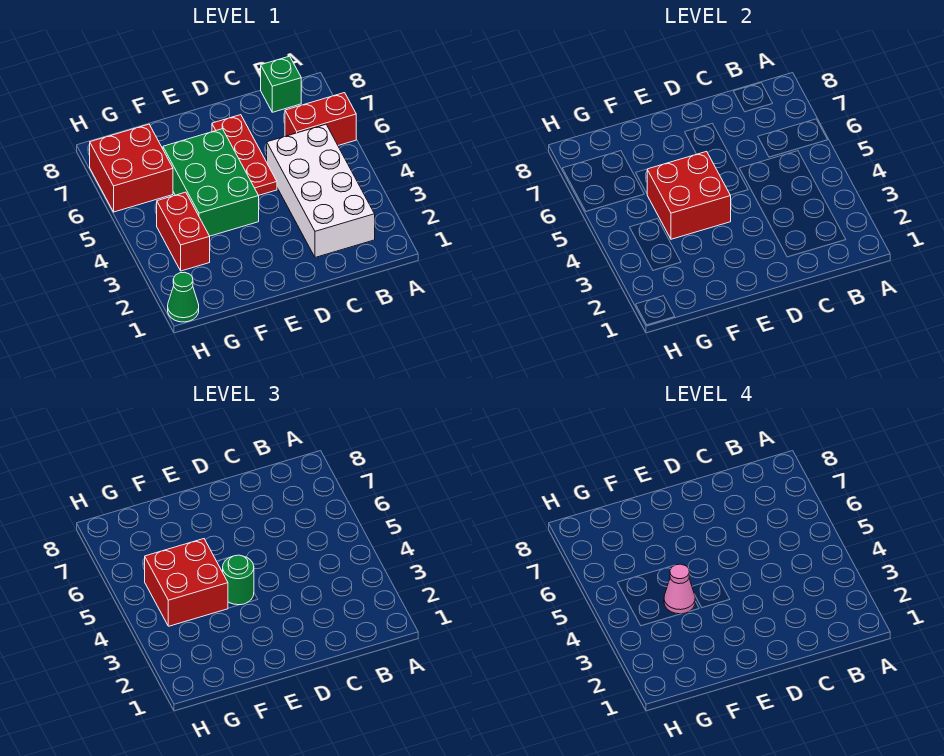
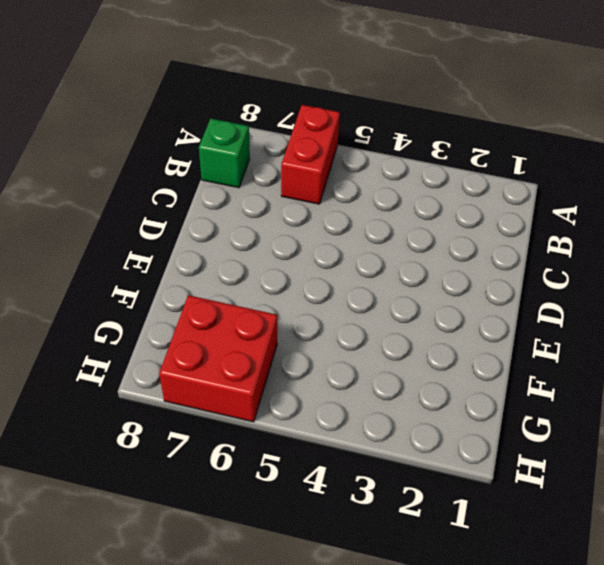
none -> white brick B2:C5 level 1
none -> red plate D5:D7 level 1
none -> green brick E4:F6 level 1

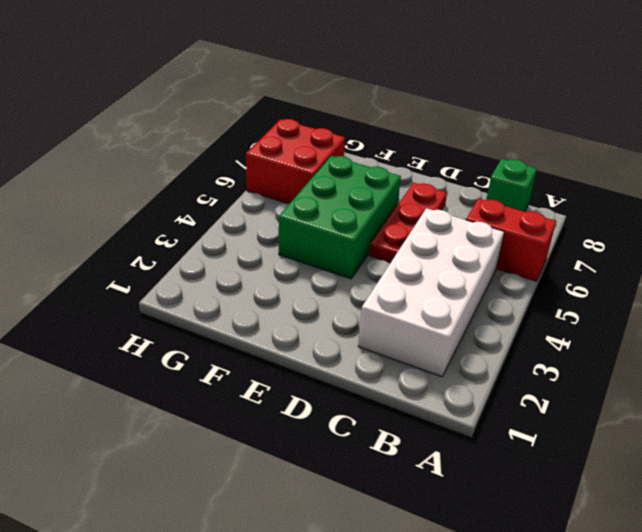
none -> red brick G3:G4 level 1
none -> green cone H1 level 1
none -> red brick E4:F5 level 2

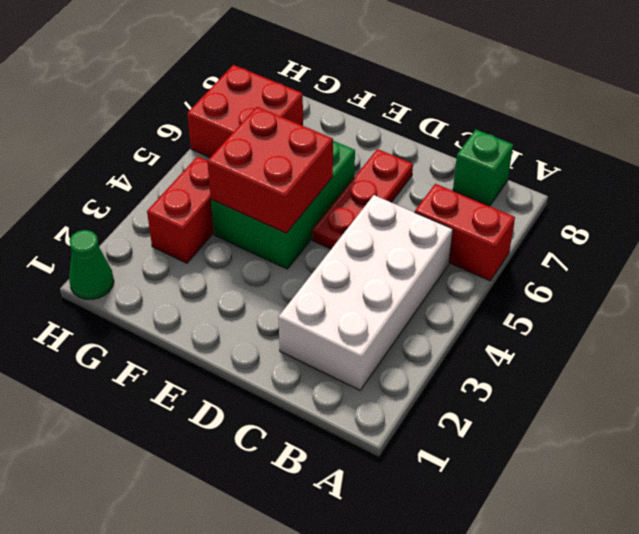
none -> green round brick E4 level 3
none -> red brick F4:G5 level 3
none -> pink cone F4 level 4

